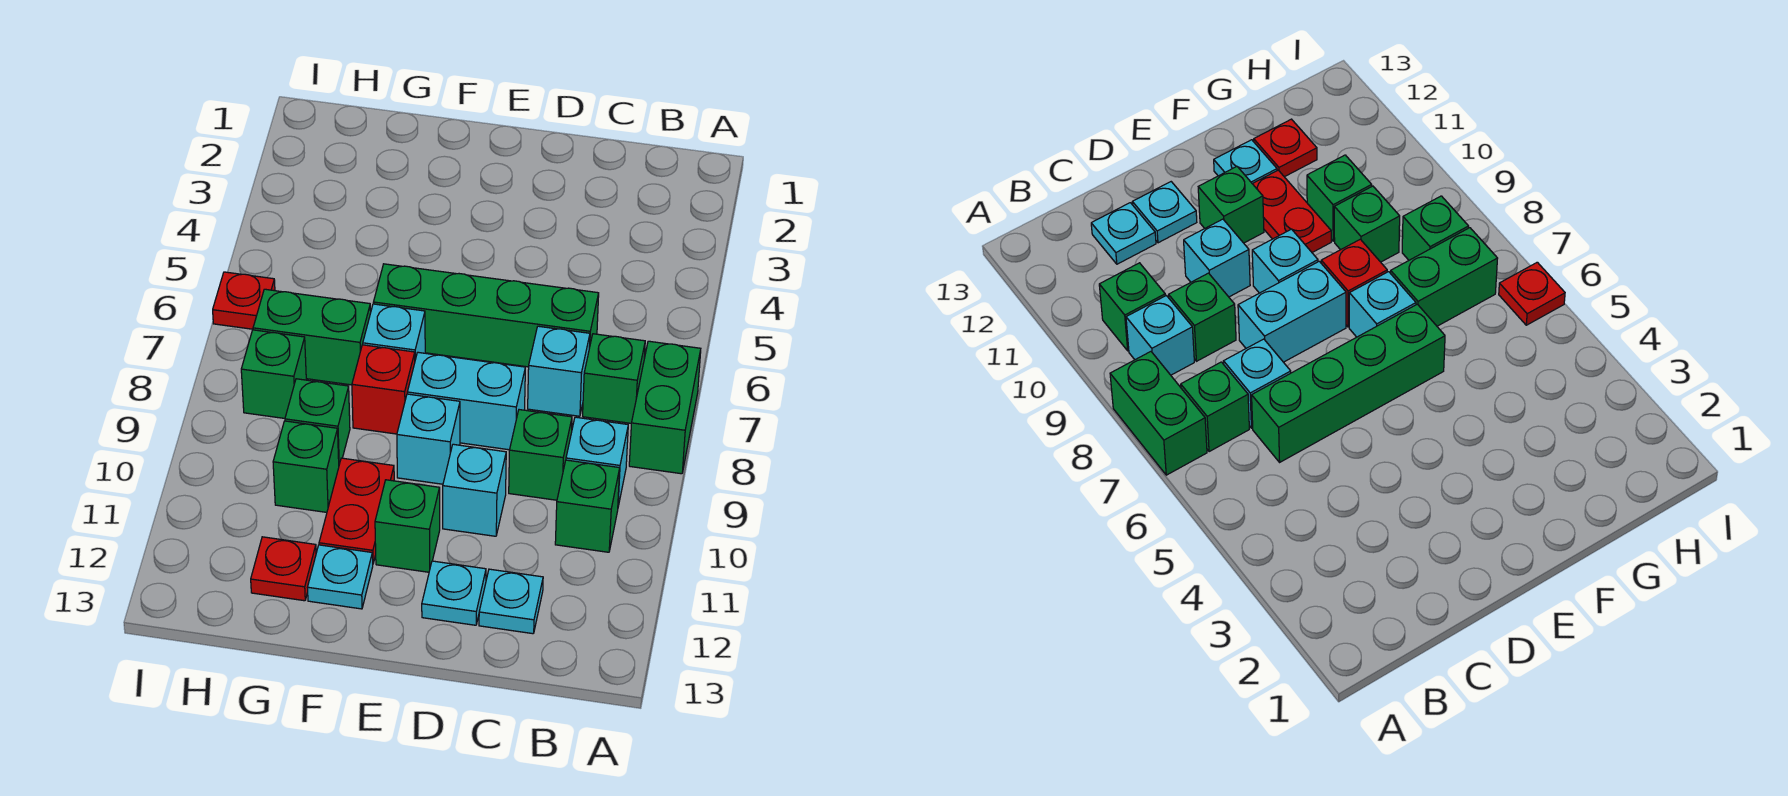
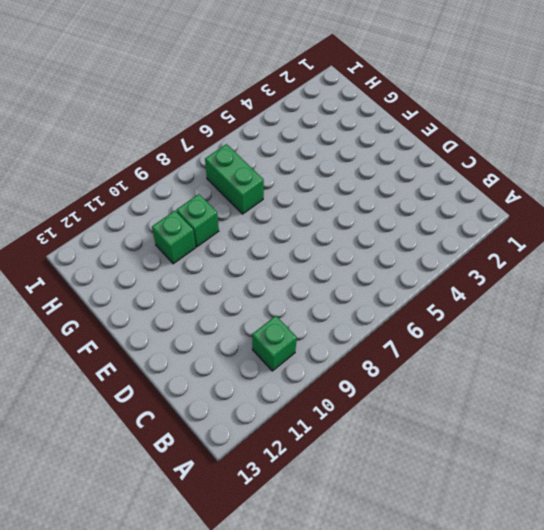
none -> green brick A7:A8 level 1
none -> green brick B7 level 1
none -> cyan brick B9 level 1

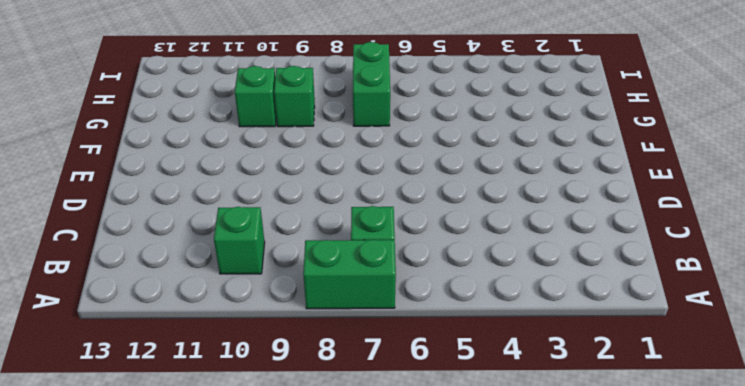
none -> cyan brick B9 level 1
none -> green brick C6:F6 level 1
none -> cyan brick C7 level 1

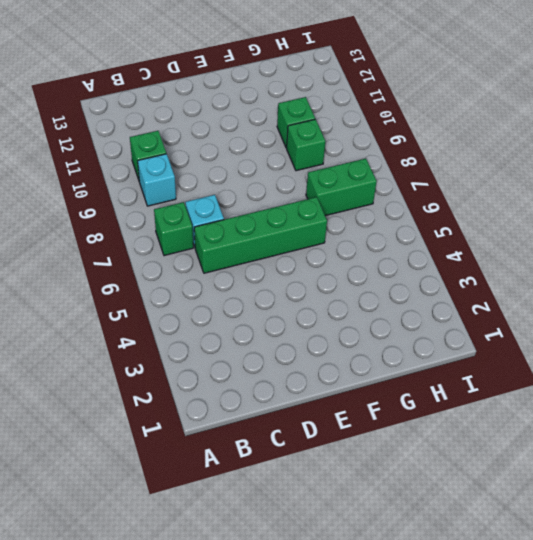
none -> green brick A7:A8 level 1
none -> green brick C9 level 1
none -> cyan plate C12 level 1

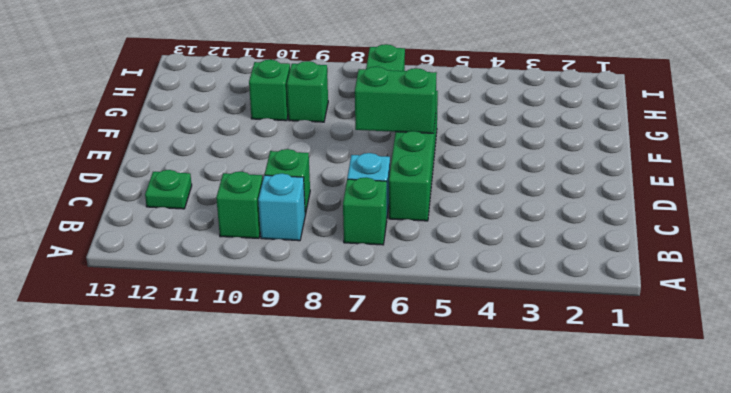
green plate C12 level 1 -> cyan plate C12 level 1
green brick E6:E7 level 2 -> green brick A7:A8 level 1
none -> cyan brick D8:E8 level 1
none -> cyan brick D10 level 1
none -> cyan plate D12 level 1

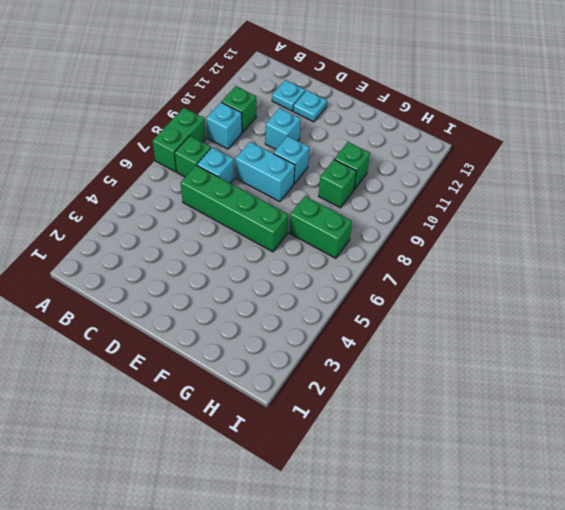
none -> green brick C9 level 1
none -> green brick E11 level 1
none -> cyan brick F7 level 1

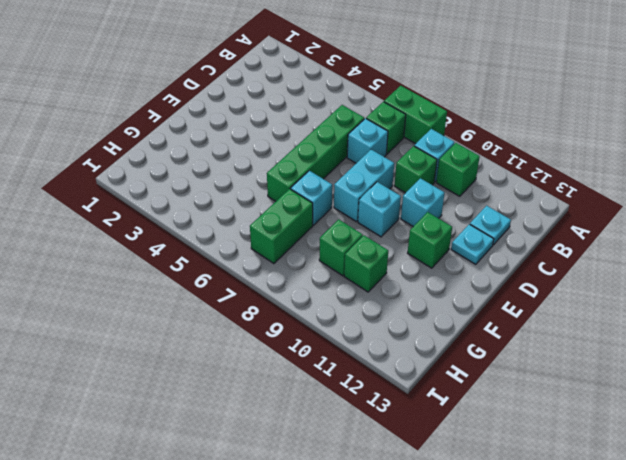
none -> red brick F8 level 1
none -> red plate F10:F11 level 1
none -> cyan plate F12 level 1

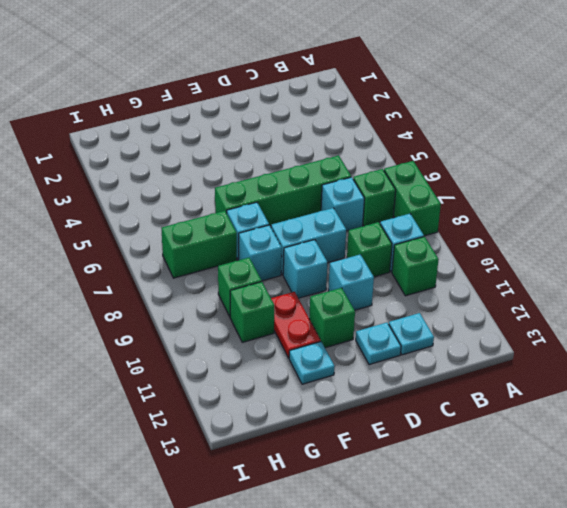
cyan brick F8 level 1 -> red brick F8 level 1
none -> red plate G12 level 1
none -> green brick H8 level 1
none -> red plate I6 level 1

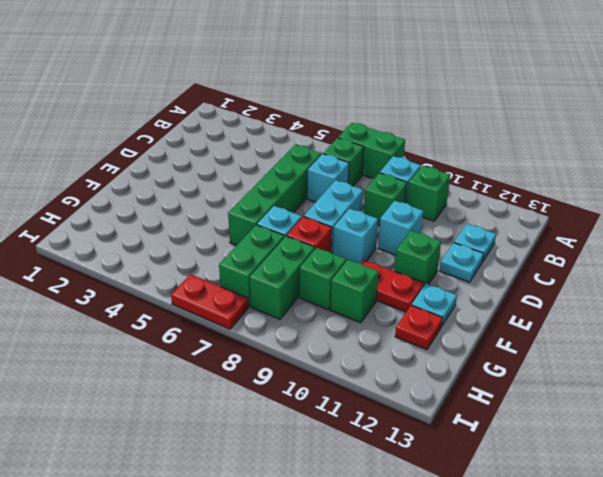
green brick G8:H8 level 1 -> green brick H8 level 1
red plate I6:I7 level 1 -> red plate I6 level 1

